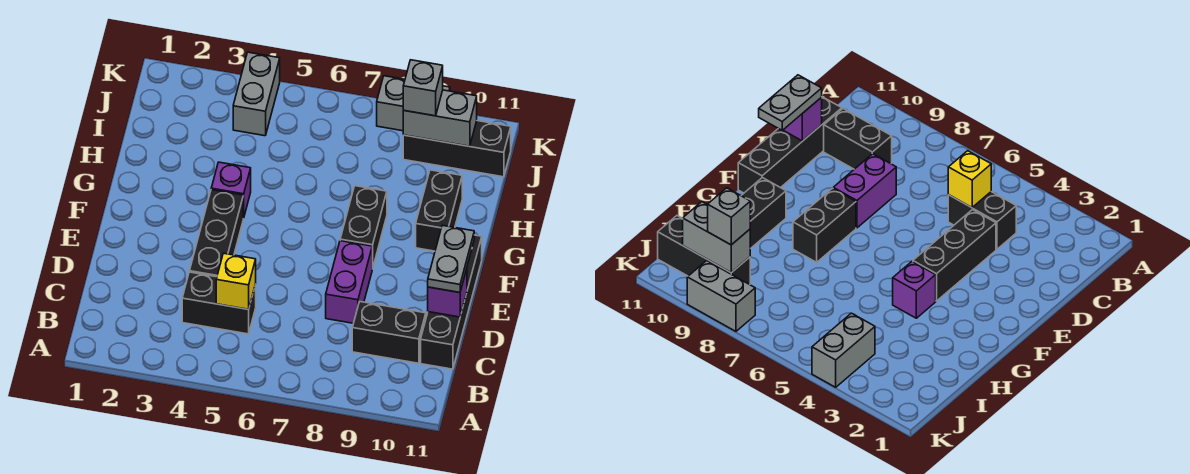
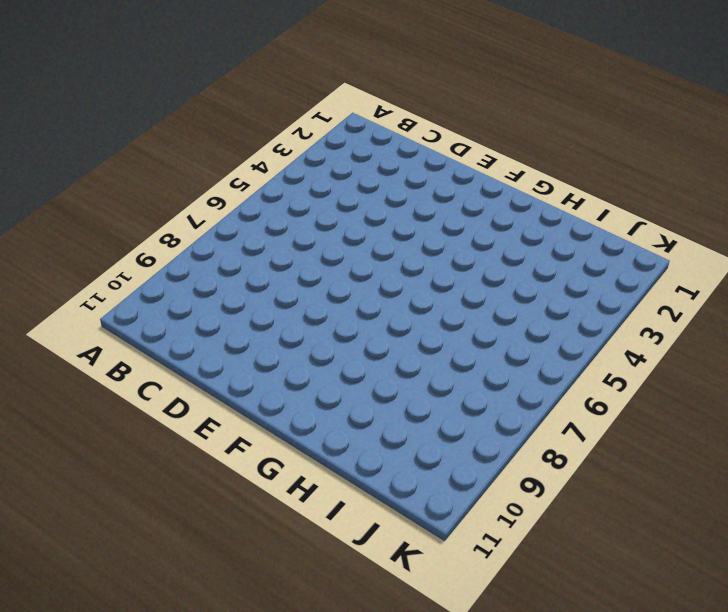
none -> black brick C4:C5 level 1
none -> black brick C9:C10 level 1
none -> black brick C11:F11 level 1

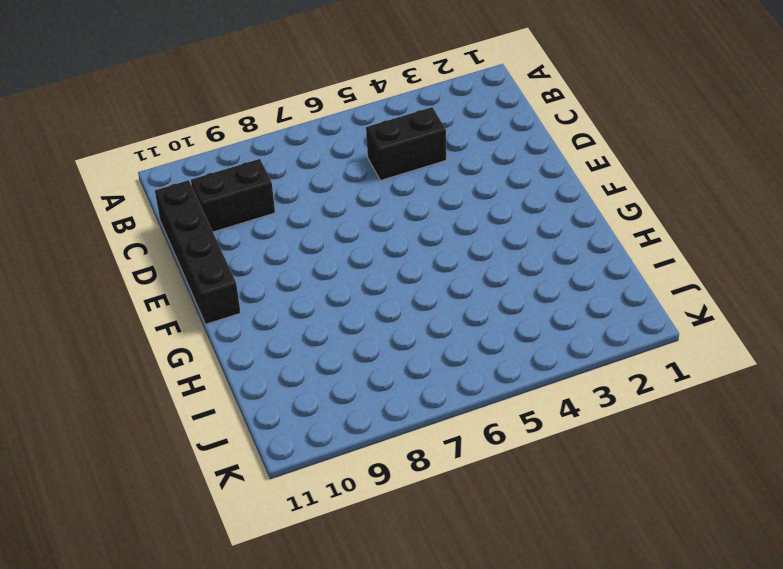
none -> black brick D4:F4 level 1
none -> purple brick D8:E8 level 1
none -> black brick F8:G8 level 1

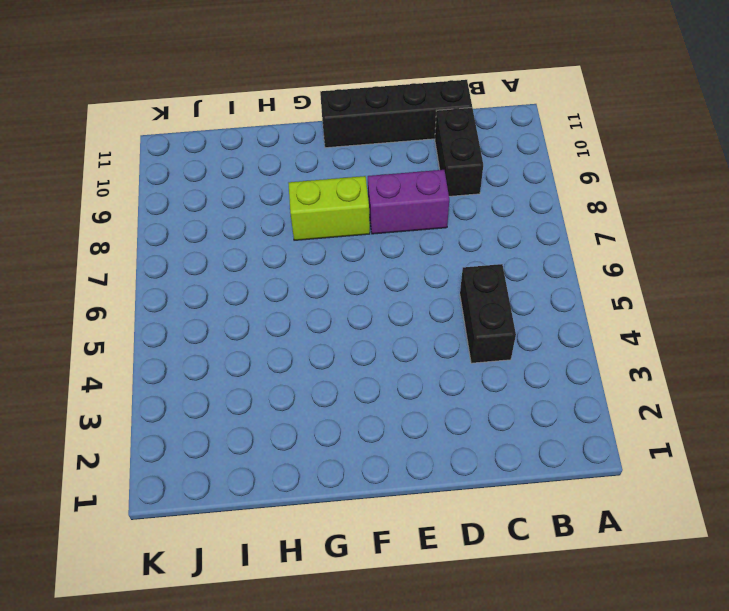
lime brick F8:G8 level 1 -> black brick F8:G8 level 1
none -> black brick D4:F4 level 1
none -> purple brick G4 level 1
none -> black brick G10:H10 level 1

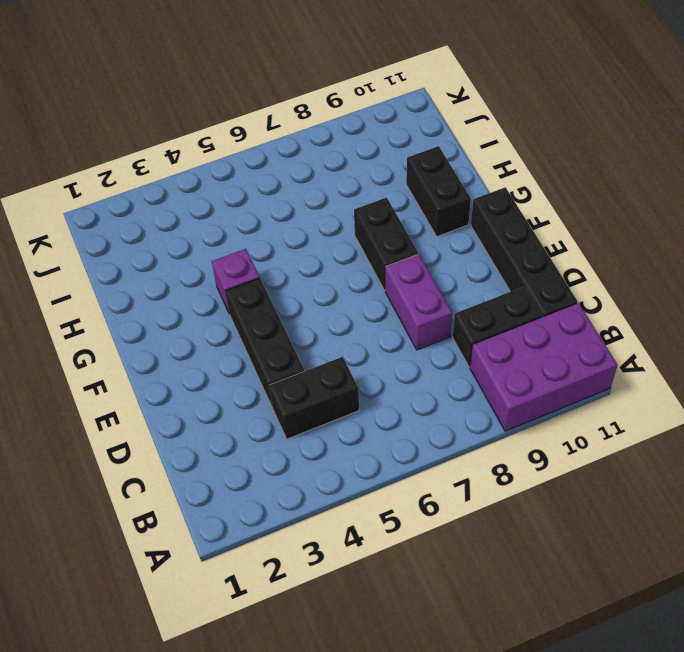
purple brick A9:B11 level 1 -> none
none -> grey brick J4:K4 level 1
none -> black brick J9:J11 level 1
none -> grey brick K8:K9 level 1

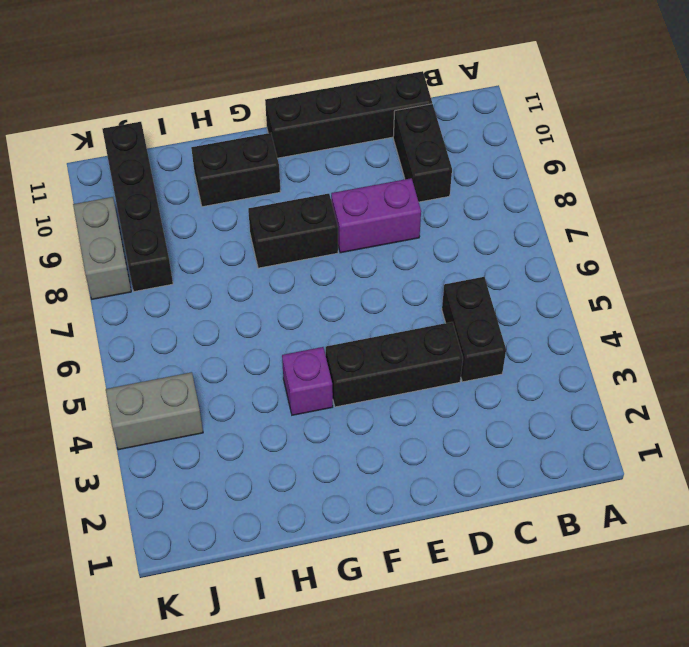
black brick J8:J11 level 1 -> black brick J9:J11 level 1
none -> yellow brick C5 level 2
none -> purple brick D11 level 2
none -> grey brick J9:J10 level 2

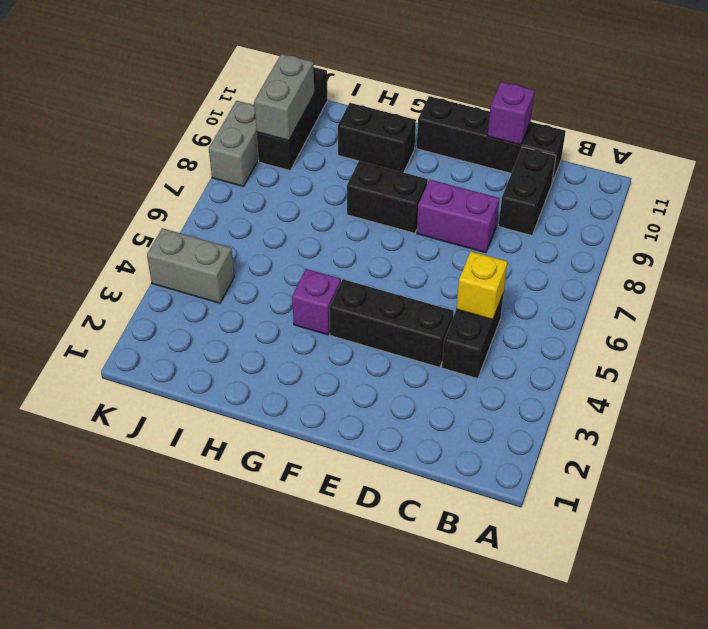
none -> grey plate D11:E11 level 3
none -> grey brick J9 level 3

